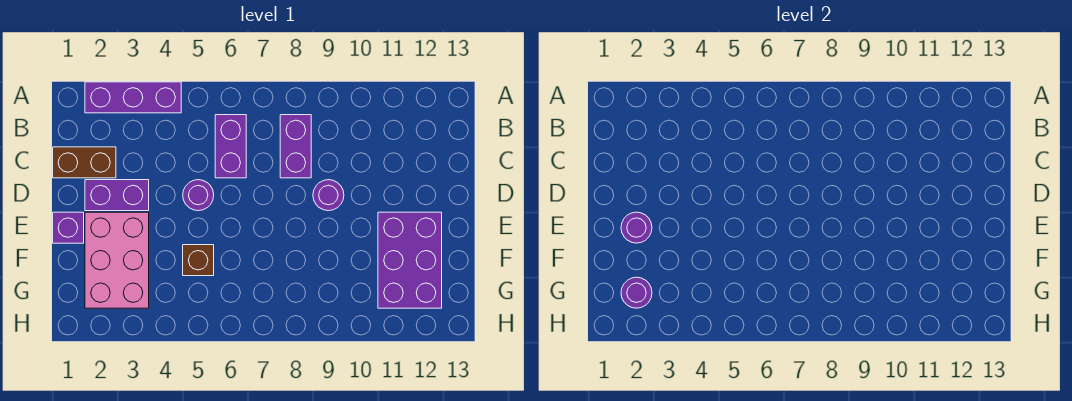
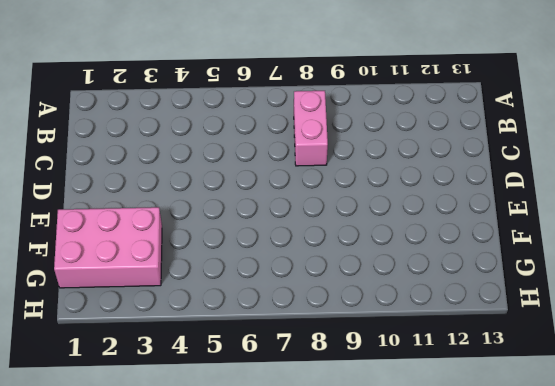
pink brick B8:C8 level 1 -> purple brick B8:C8 level 1
pink brick F1:G3 level 1 -> pink brick E2:G3 level 1
none -> purple brick A2:A4 level 1
none -> purple brick B6:C6 level 1
none -> brown brick C1:C2 level 1

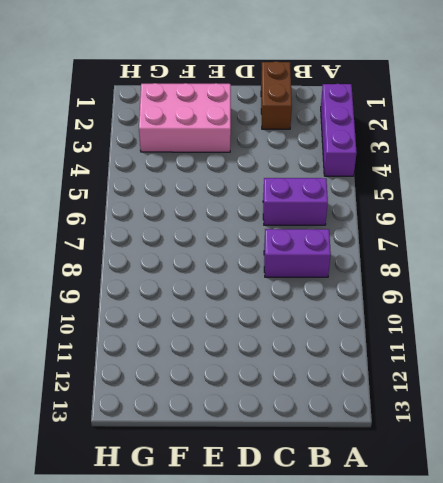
none -> purple brick D2:D3 level 1
none -> purple round brick D5 level 1
none -> purple round brick D9 level 1

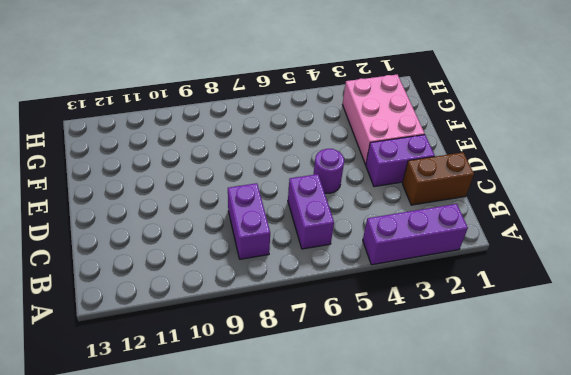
none -> purple round brick D9 level 1
none -> purple brick E1 level 1
none -> purple brick E11:G12 level 1

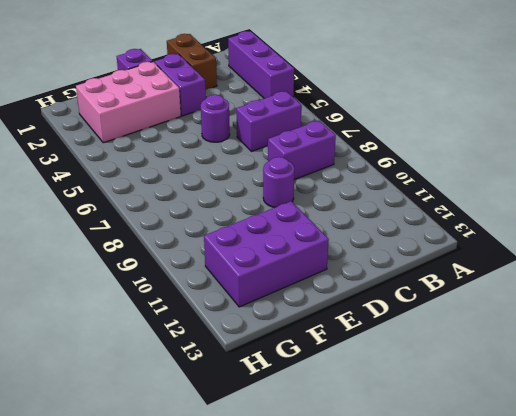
none -> brown brick F5 level 1
none -> purple round brick E2 level 2
none -> purple round brick G2 level 2

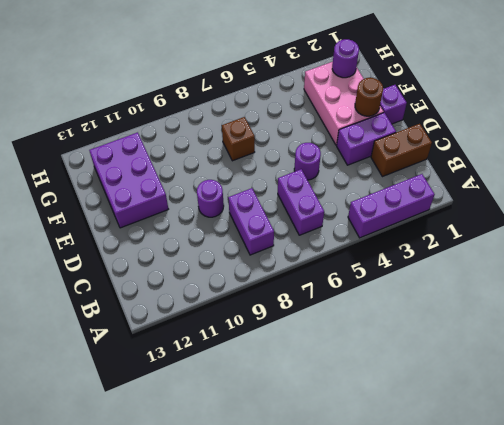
brown round brick E2 level 2 -> purple round brick E2 level 2
brown brick F7 level 1 -> brown brick F5 level 1

